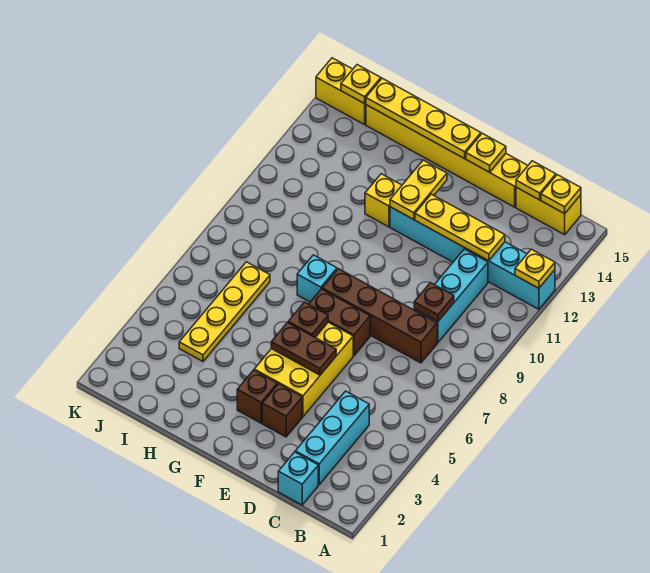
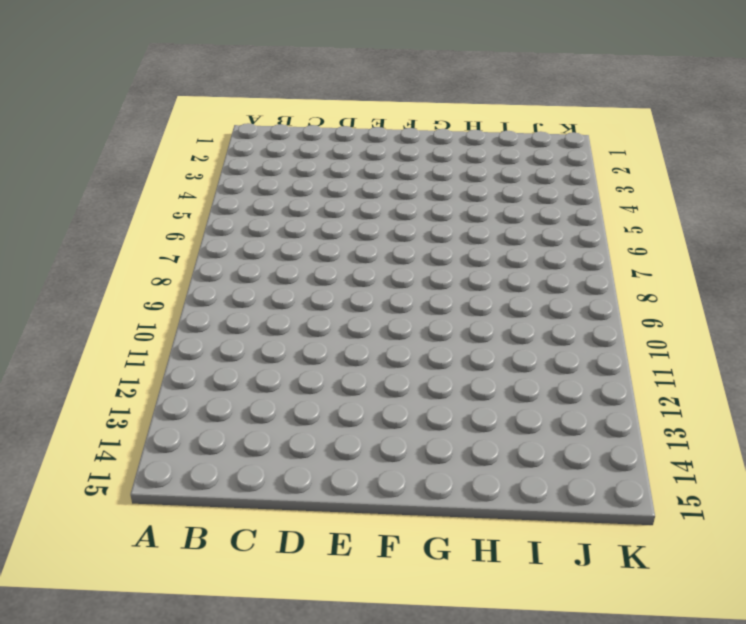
none -> cyan brick A12:F12 level 1
none -> yellow brick B15:C15 level 1
none -> cyan brick C1 level 1

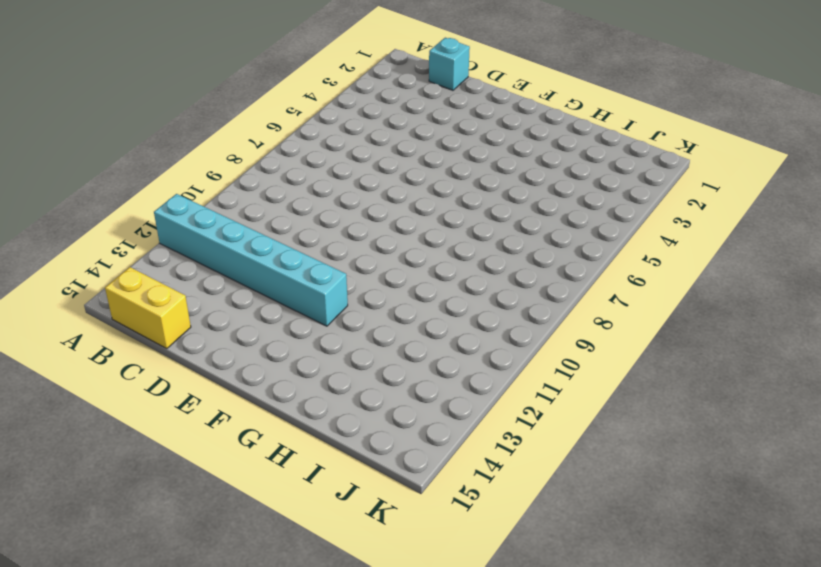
none -> cyan brick C2:C4 level 1
none -> brown brick C8:F8 level 1
none -> cyan brick C9:C11 level 1

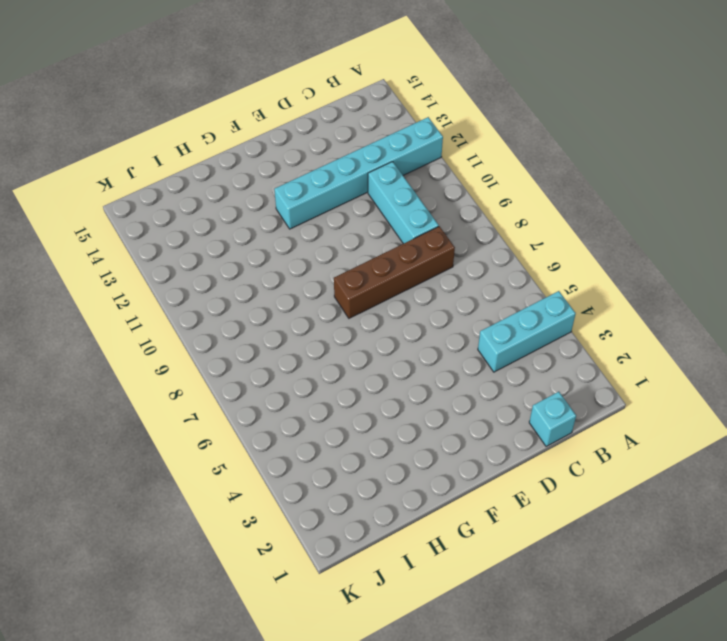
cyan brick A4:C4 level 1 -> cyan brick C2:C4 level 1
none -> yellow brick B15:C15 level 1
none -> yellow brick D15:I15 level 1
none -> brown brick E3 level 1

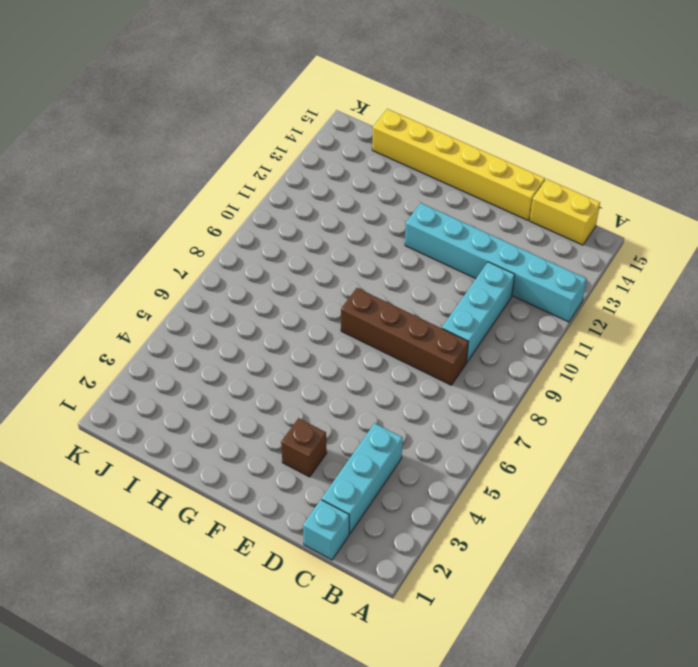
none -> yellow brick E4:F6 level 1
none -> brown brick E7:F7 level 1
none -> brown brick F3 level 1

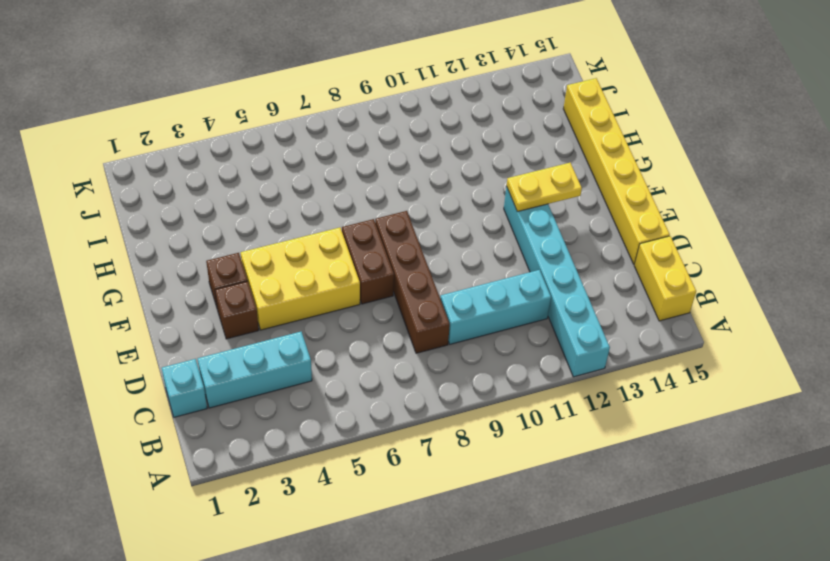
none -> cyan brick G8 level 1
none -> yellow brick G12 level 1
none -> yellow plate I4:I7 level 1

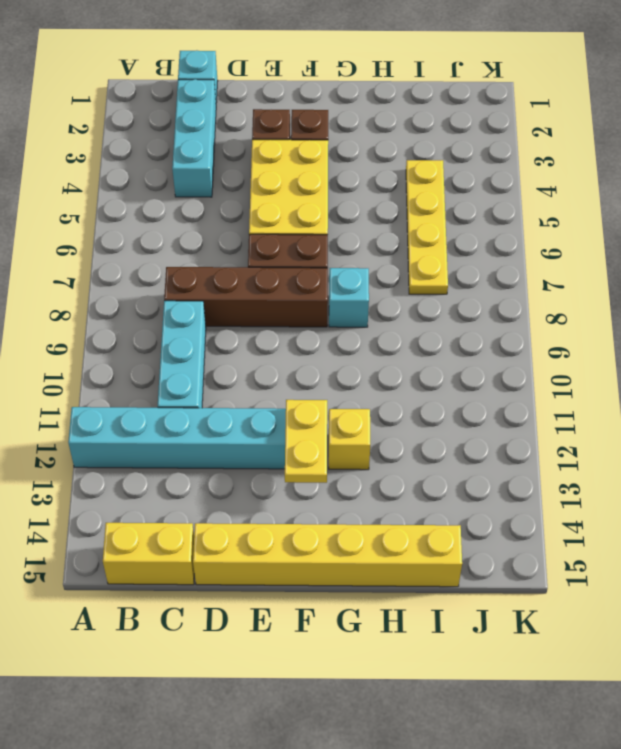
none -> yellow brick J15:K15 level 1
none -> yellow plate A12 level 2
none -> yellow plate B15 level 2

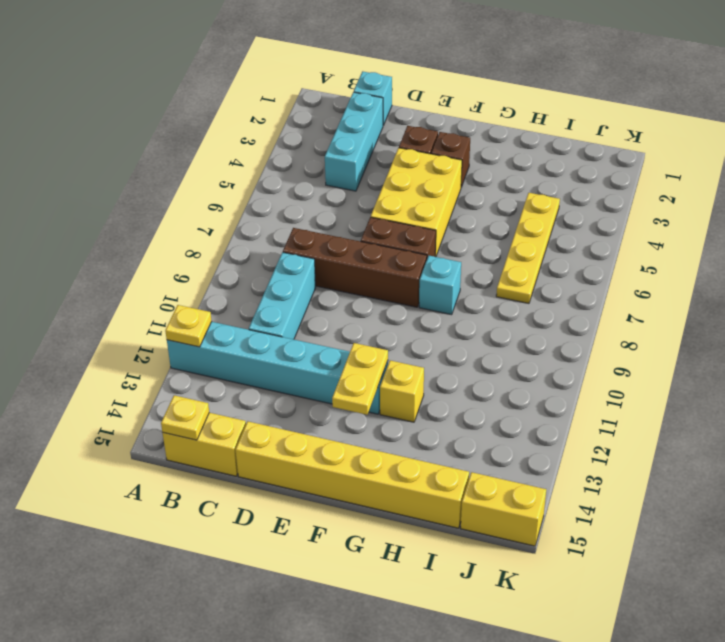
none -> brown plate C9 level 2
none -> yellow plate C12:E12 level 2
none -> yellow plate C15 level 2

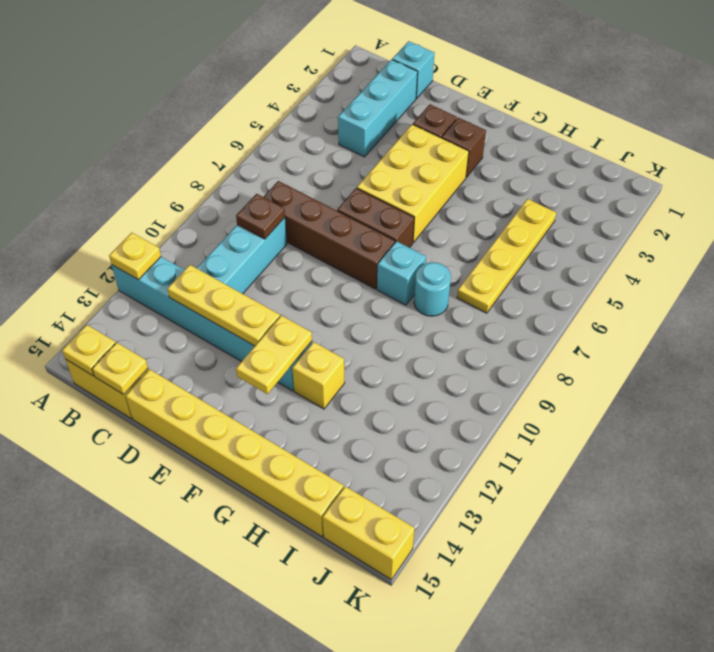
cyan round brick H8 level 1 -> none
none -> brown plate E5:F5 level 2
none -> yellow plate E15 level 2
none -> brown plate F6 level 2

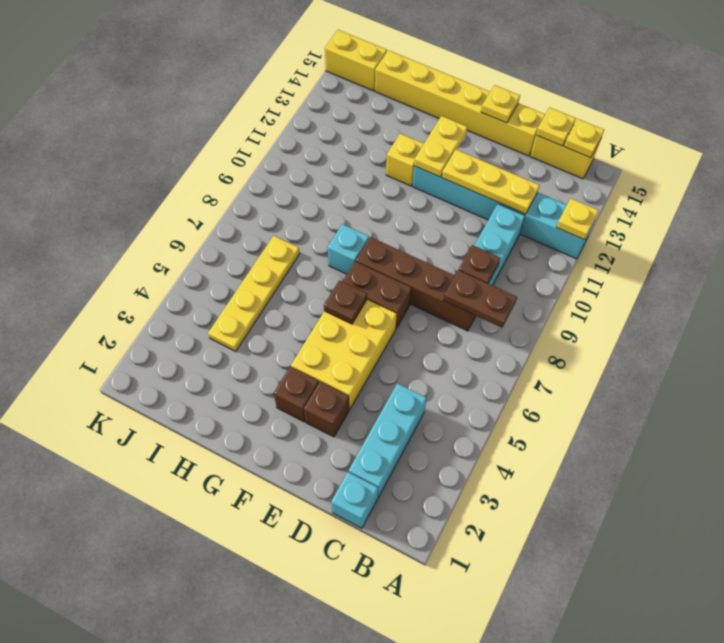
brown plate B8:C8 level 2 -> brown plate E5:F5 level 2
none -> yellow plate F15:I15 level 2
none -> yellow plate J15 level 2

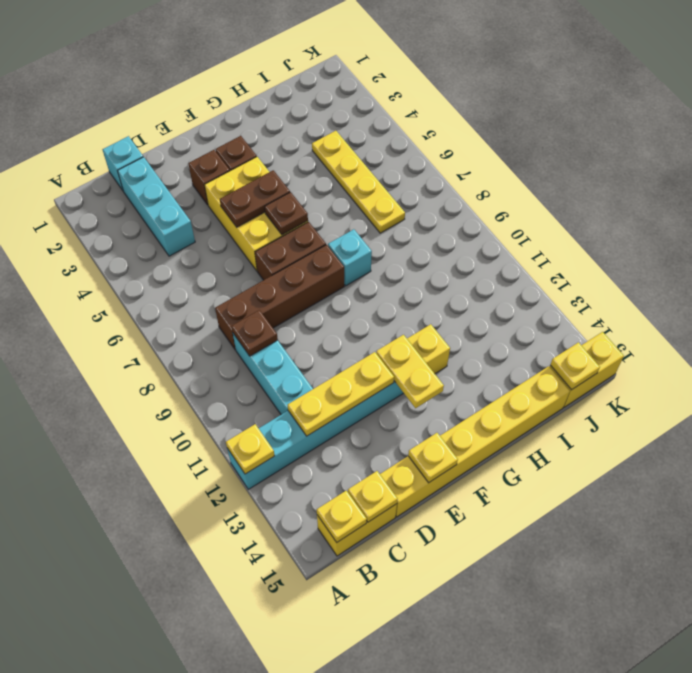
none -> yellow plate F15:I15 level 2

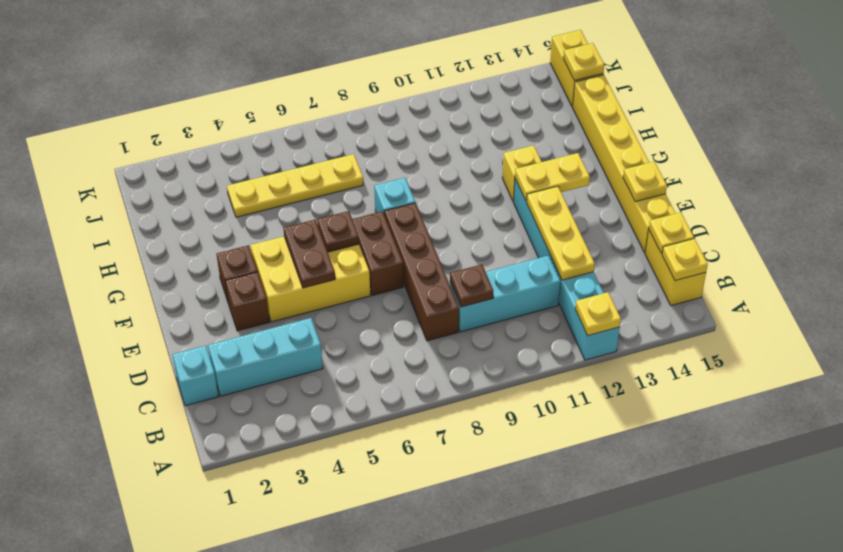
none -> yellow plate F15:I15 level 2

